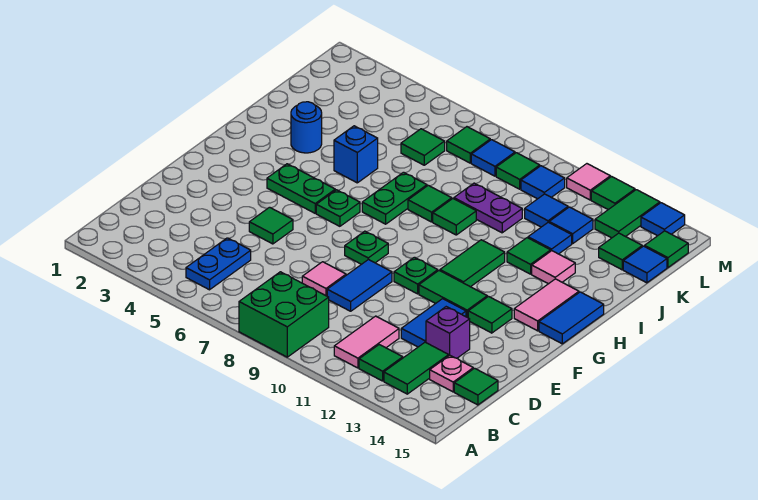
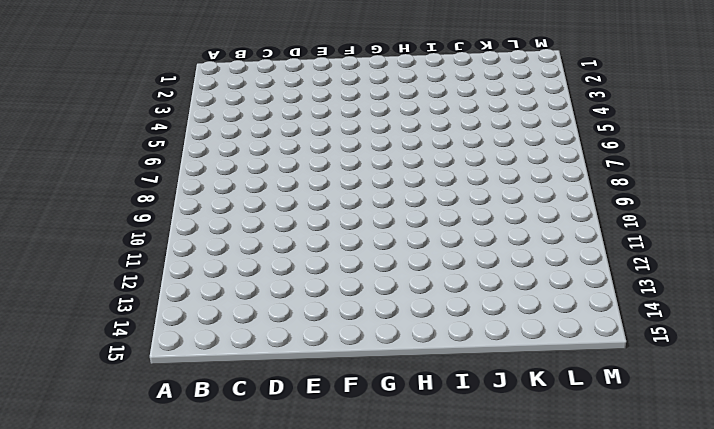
none -> green brick A8:B9 level 1
none -> blue plate B5:C5 level 1
none -> pink tile B11:C11 level 1
none -> green tile B12 level 1

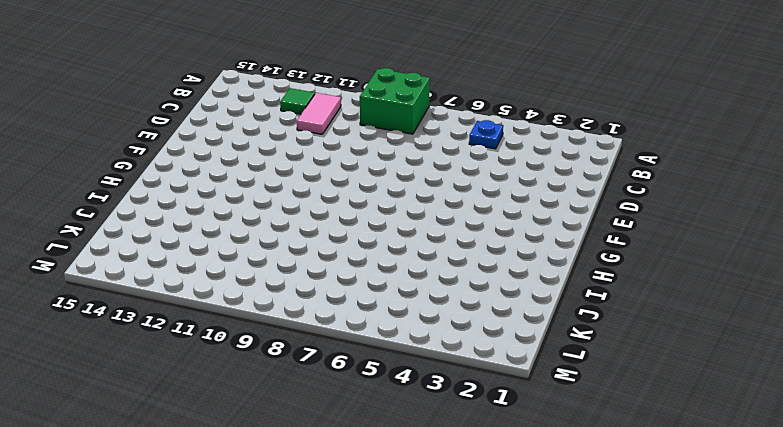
blue plate B5 level 1 -> blue plate B5:C5 level 1
none -> green tile B13:C13 level 1
none -> pink plate C14 level 1
none -> green tile C15 level 1
none -> pink tile D8 level 1

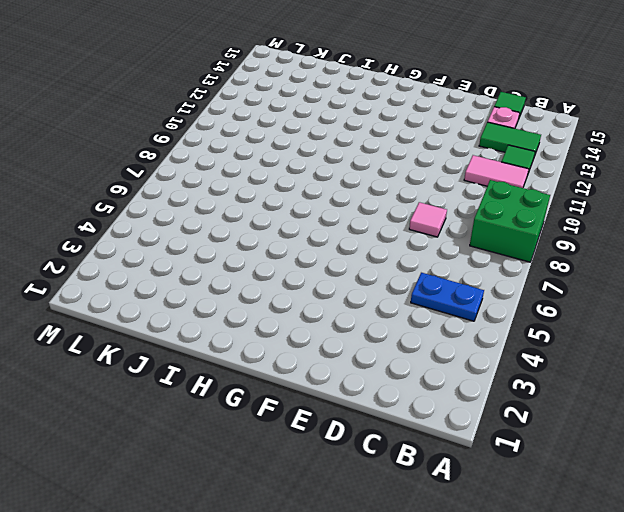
none -> blue tile D9:E9 level 1
none -> blue tile D12:E12 level 1
none -> purple brick D13 level 1
none -> green tile E5 level 1

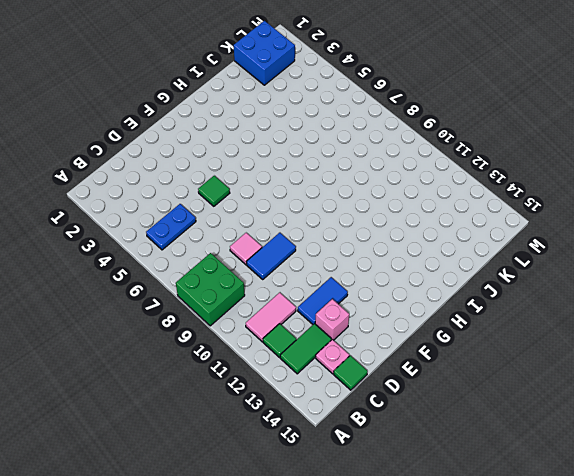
pink brick D13 level 1 -> purple brick D13 level 1
blue brick K1:L2 level 1 -> none
none -> green plate F8 level 1
none -> green plate F10 level 1
none -> green tile F11:F12 level 1
none -> green tile F13 level 1

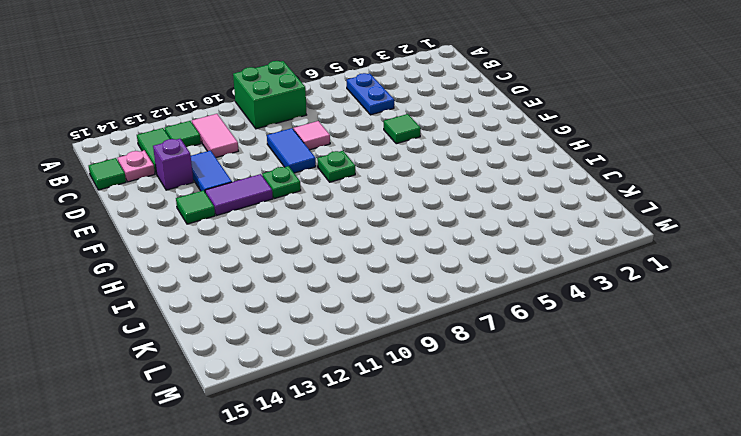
purple tile F11:F12 level 1 -> green tile F11:F12 level 1
none -> green plate G4:G5 level 1
none -> green plate G6 level 1
none -> green tile G11:H11 level 1
none -> pink tile G14:H14 level 1

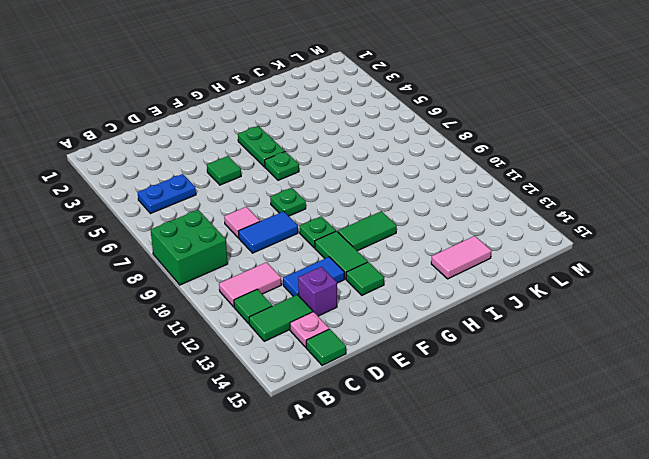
pink tile I14:J14 level 1 -> pink tile G14:H14 level 1
none -> blue tile G15:H15 level 1
none -> green plate H7:I7 level 1
none -> blue round brick I3 level 1
none -> blue brick I5 level 1

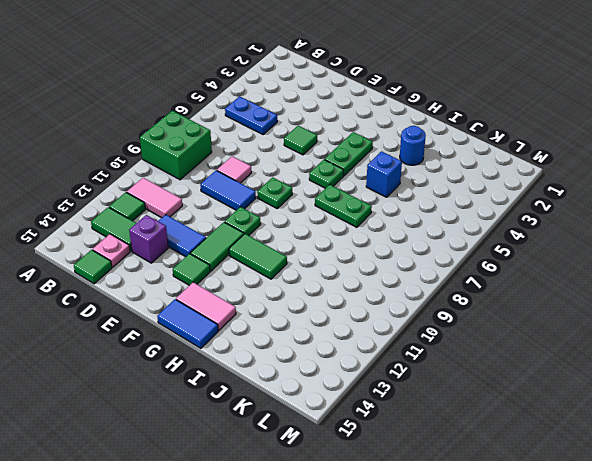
none -> green tile I8 level 1
none -> green tile I9 level 1
none -> green tile I12 level 1
none -> pink tile I13 level 1

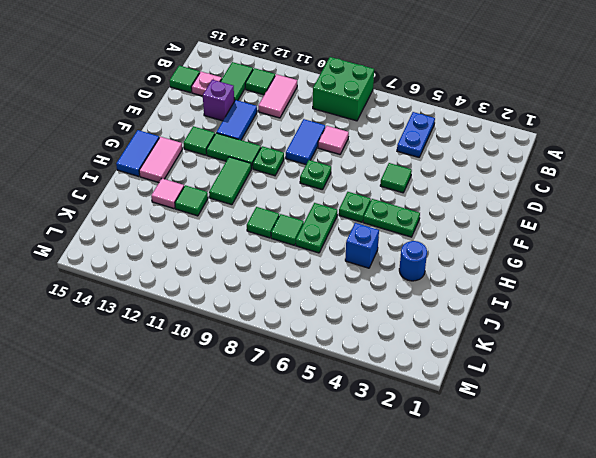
none -> purple plate J9:J10 level 1
none -> blue tile J12 level 1
none -> green tile K6 level 1
none -> blue tile K11 level 1

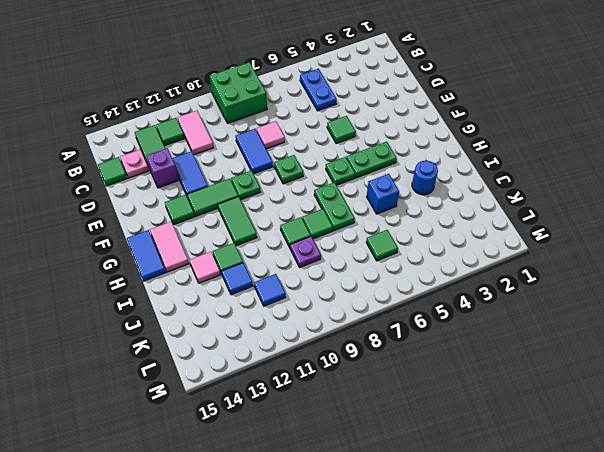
purple plate J9 level 1 -> purple plate J9:J10 level 1
none -> blue tile K12 level 1
none -> green tile K14 level 1
none -> blue tile K15 level 1
none -> green tile L7 level 1

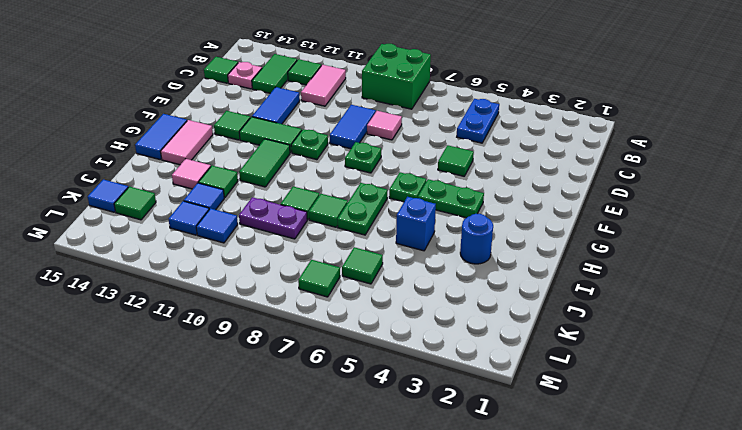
none -> purple brick D13 level 1
none -> blue tile L8 level 1
none -> green tile L9 level 1
none -> blue tile L10 level 1

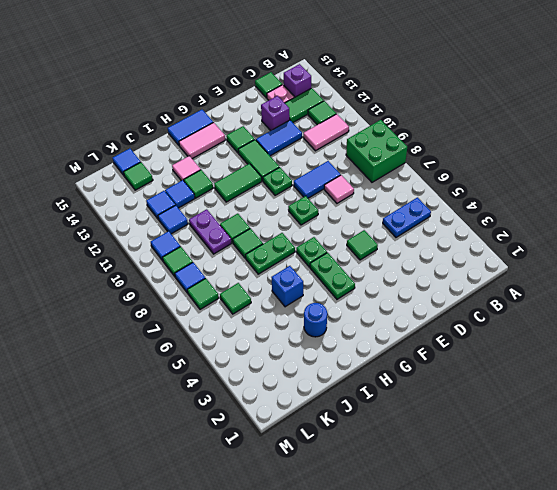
purple brick B14 level 1 -> none
none -> green tile L13:M13 level 1
none -> green tile L15 level 1
none -> pink tile M11 level 1
none -> green tile M12 level 1

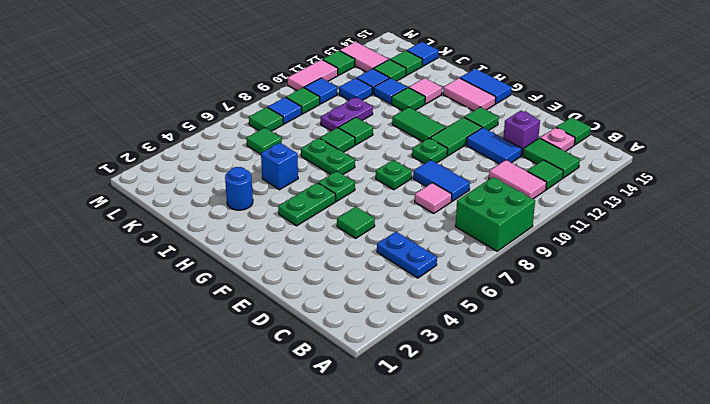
green tile K13 level 1 -> green tile L15 level 1
pink tile L13:M13 level 1 -> green tile L13:M13 level 1
pink tile M10:M11 level 1 -> pink tile M11 level 1
none -> blue tile M14 level 1

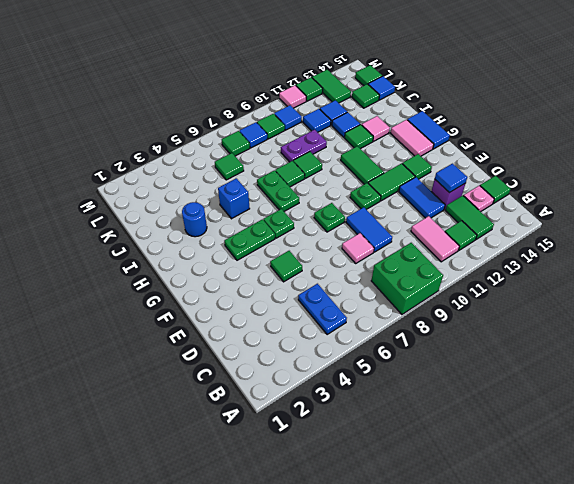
blue tile D13 level 2 -> blue tile M14 level 1

